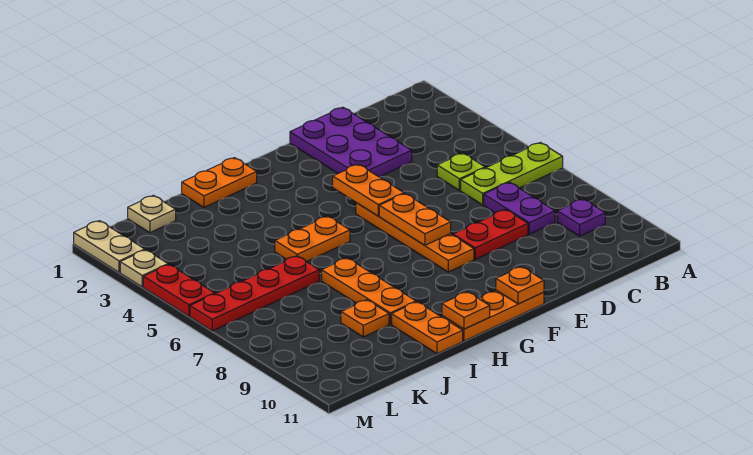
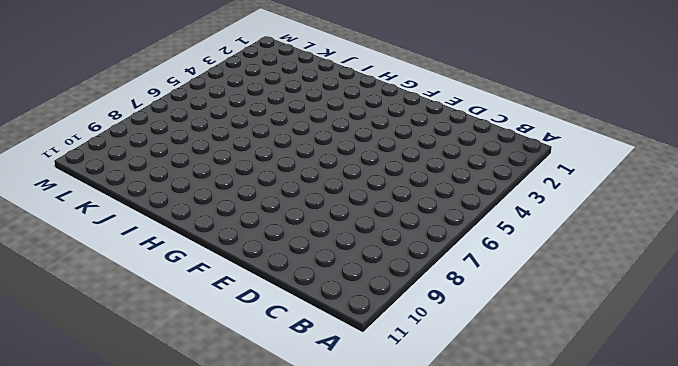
none -> lime plate A6:C6 level 1
none -> purple plate B9 level 1
none -> lime plate C5 level 1

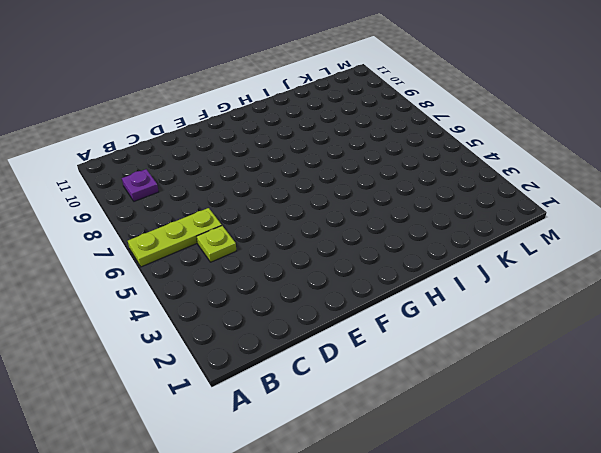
none -> purple plate C7:C8 level 1
none -> purple plate D1:E3 level 1
none -> red plate D8:E8 level 1

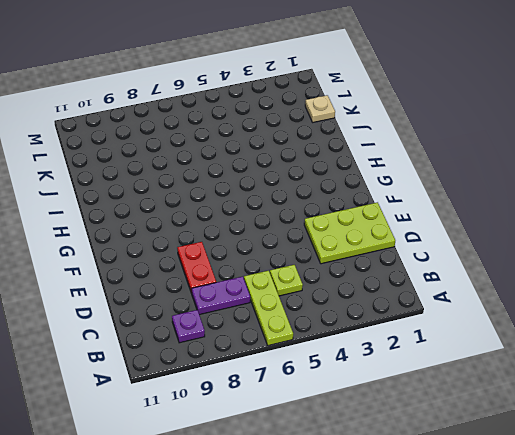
lime plate D1:E3 level 1 -> purple plate D1:E3 level 1
none -> orange plate F5:F8 level 1
none -> orange plate F11:H11 level 1
none -> orange plate H1:I1 level 1

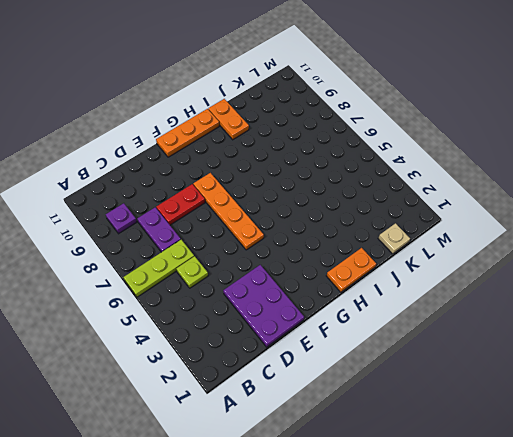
none -> orange plate H5:I5 level 1
none -> orange plate I7:I9 level 1
none -> red plate J6:M6 level 1

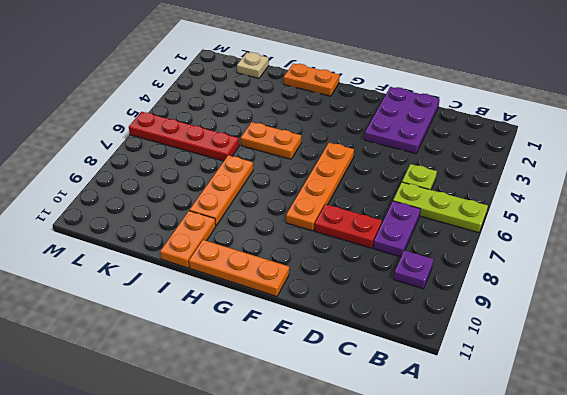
none -> orange plate J9 level 1
none -> tan plate M1:M2 level 1
none -> tan plate M3 level 1

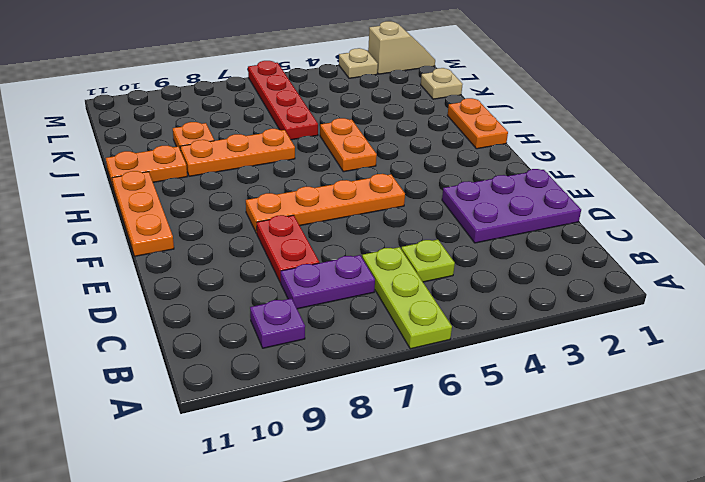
tan slope M1:M2 level 1 top 2 -> tan plate M1:M2 level 1
none -> red plate M4:M5 level 1
none -> orange plate F4:F5 level 2
none -> orange plate F6:F7 level 2

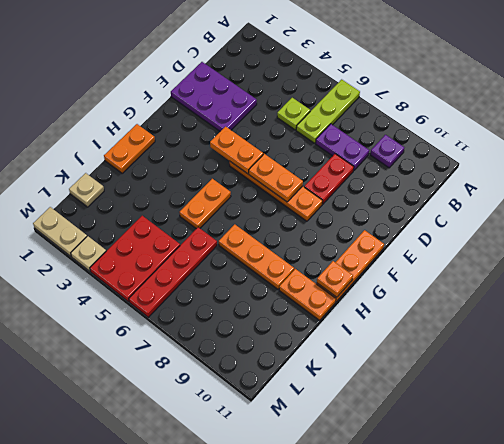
red plate K4:M5 level 1 -> red plate M4:M5 level 1
none -> orange plate J9 level 1
none -> orange plate F11 level 2

